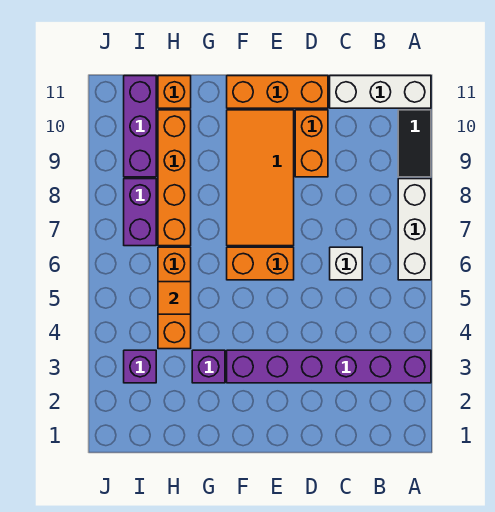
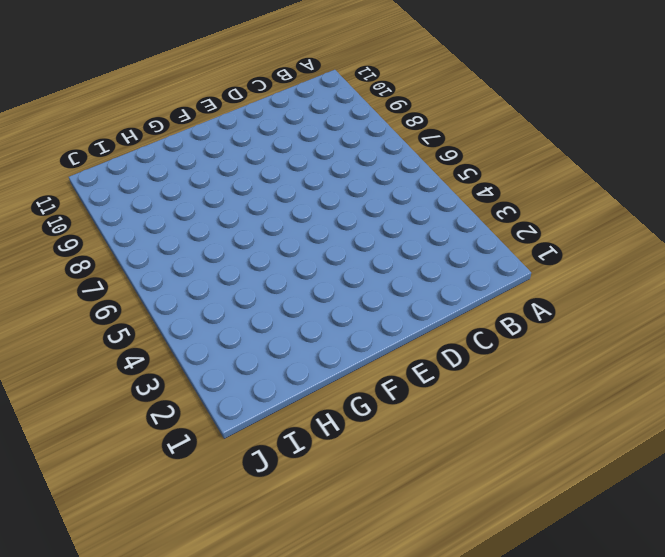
none -> purple brick A3:F3 level 1
none -> white brick A6:A8 level 1
none -> black tile A9:A10 level 1

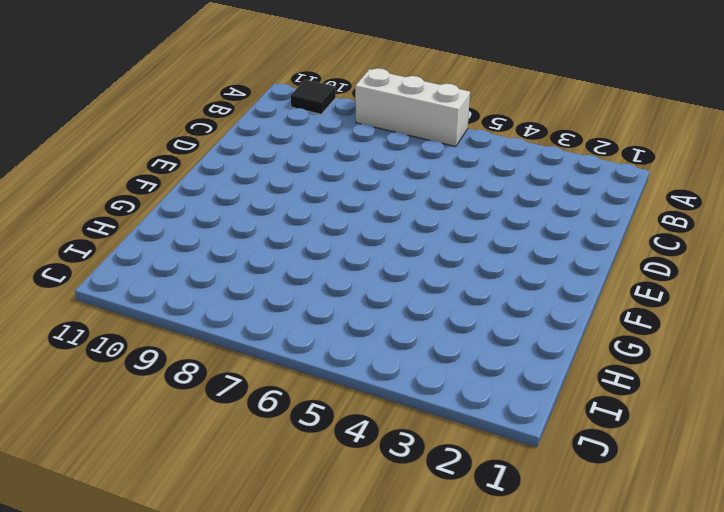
black tile A10 level 1 -> black tile A9:A10 level 1
none -> purple brick A3:F3 level 1
none -> white brick A11:C11 level 1
none -> white brick C6 level 1

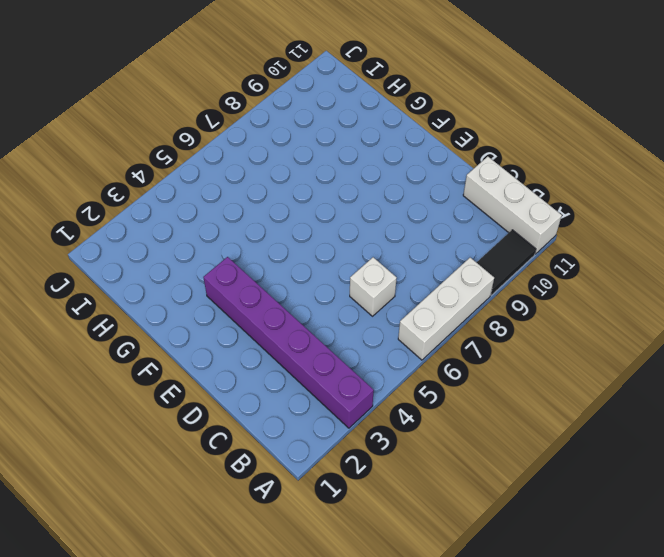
none -> orange brick D9:D10 level 1
none -> orange brick D11:F11 level 1
none -> orange brick E6:F6 level 1

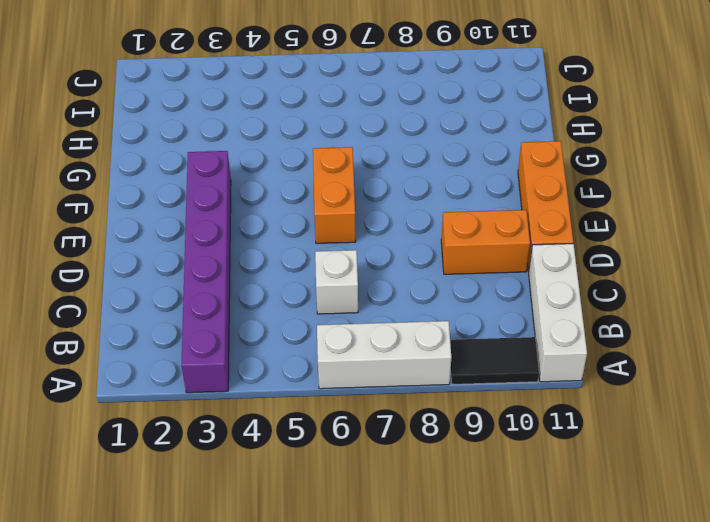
none -> orange tile E7:F10 level 1
none -> purple brick G3 level 1
none -> orange brick H4:H6 level 1

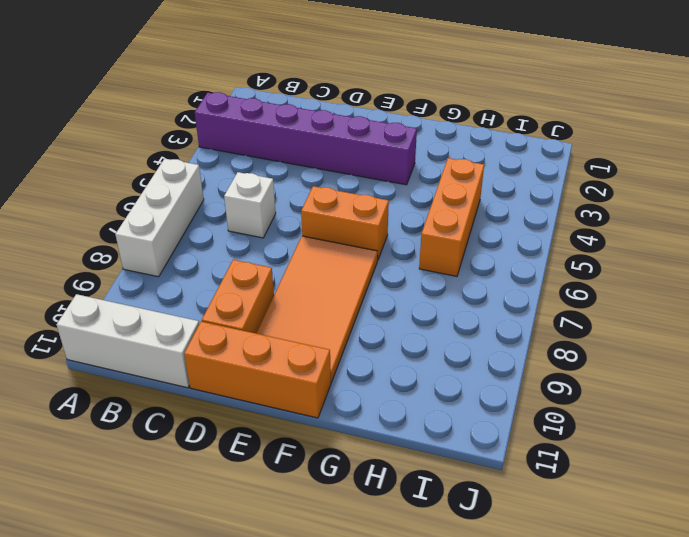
none -> black tile A9:A10 level 1
none -> purple brick G3 level 1
none -> orange brick H7:H10 level 1

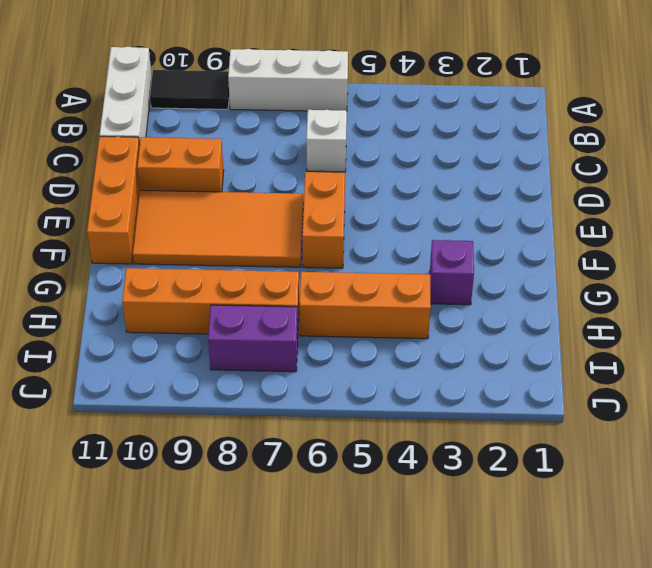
none -> purple brick A3:F3 level 1
none -> orange brick H11 level 1
none -> purple brick I3 level 1

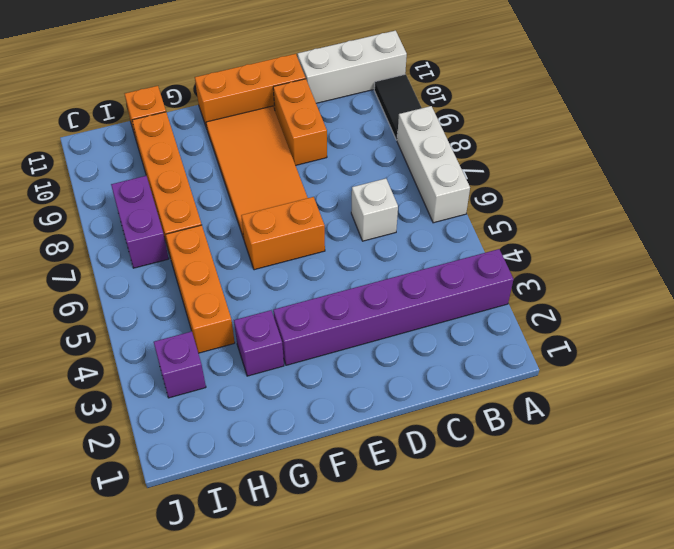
none -> purple brick I9:I11 level 1
none -> orange tile H5 level 2

